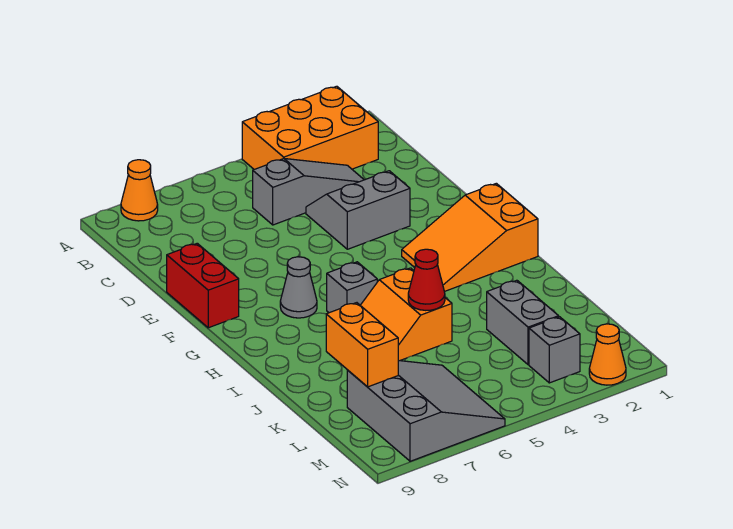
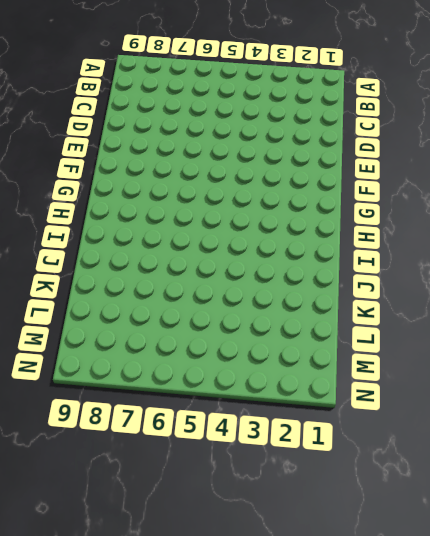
none -> orange brick A2:B4 level 1
none -> orange cone A8 level 1
none -> grey slope C3:C5 level 1 top 5

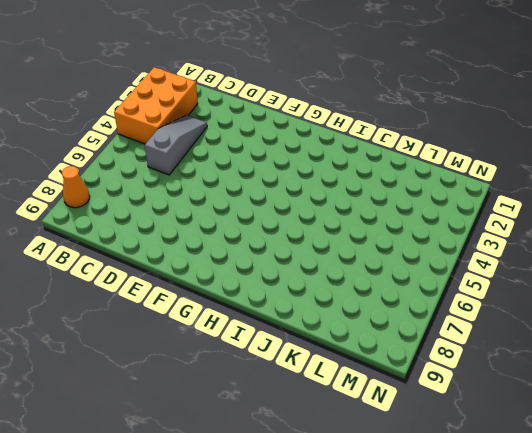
none -> grey slope D3:E4 level 1 top E
none -> red brick E9:F9 level 1
none -> orange slope G1:H3 level 1 top 1

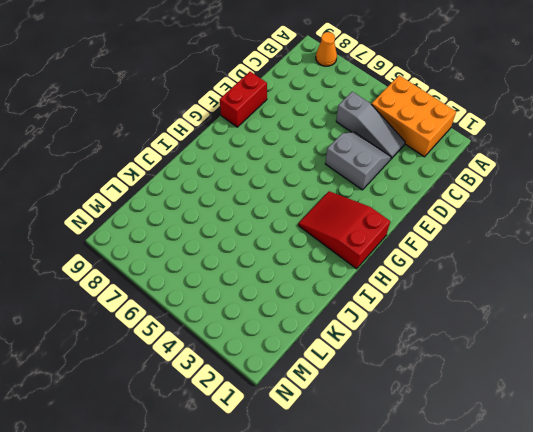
red slope G1:H3 level 1 top 1 -> orange slope G1:H3 level 1 top 1
none -> grey cone G7 level 1
none -> grey brick H6 level 1
none -> orange slope I5:J6 level 1 top 5

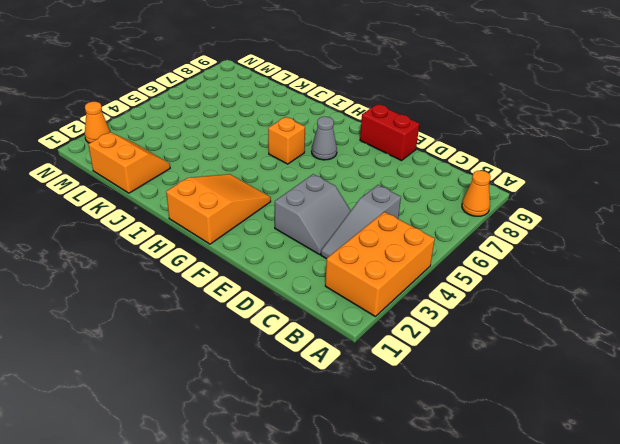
orange brick H6 level 1 -> grey brick H6 level 1
orange slope K1:L2 level 1 top 1 -> orange slope I5:J6 level 1 top 5
none -> grey brick K3:L3 level 1
none -> grey slope L6:N8 level 1 top 8
none -> grey brick M3 level 1

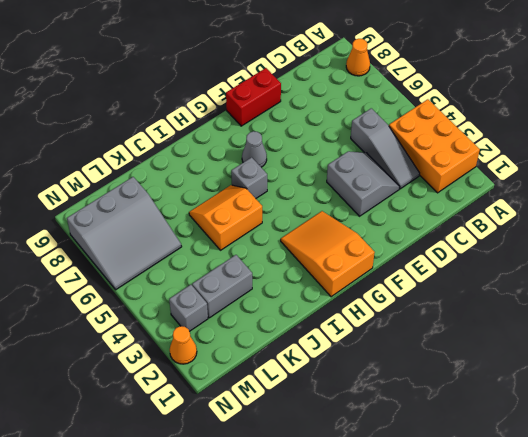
none -> red cone J5 level 2
none -> orange brick K8:L8 level 2

